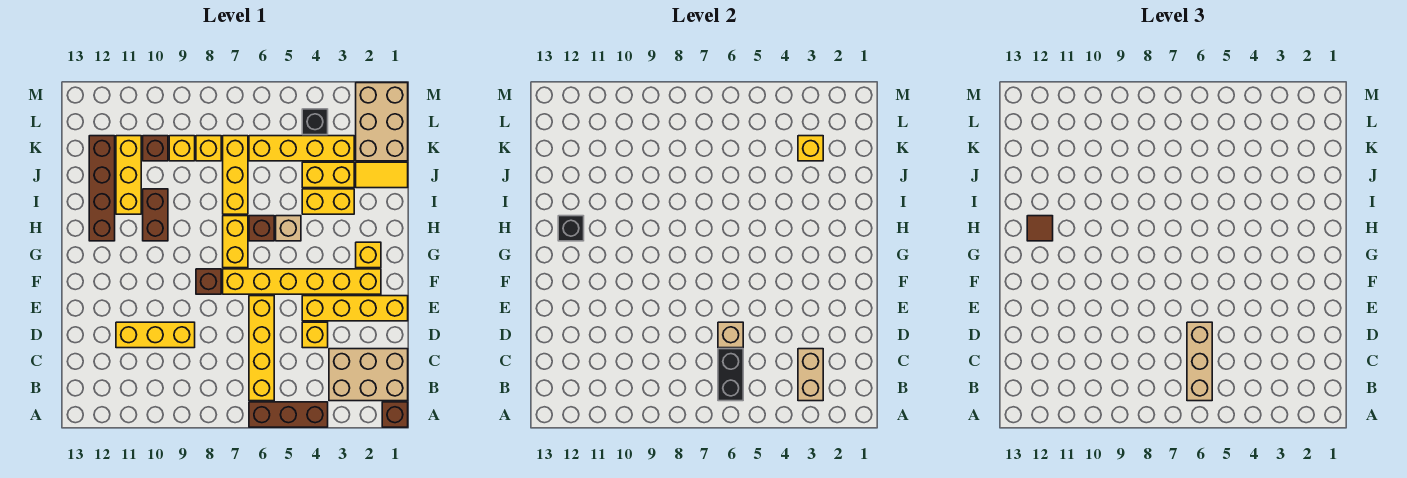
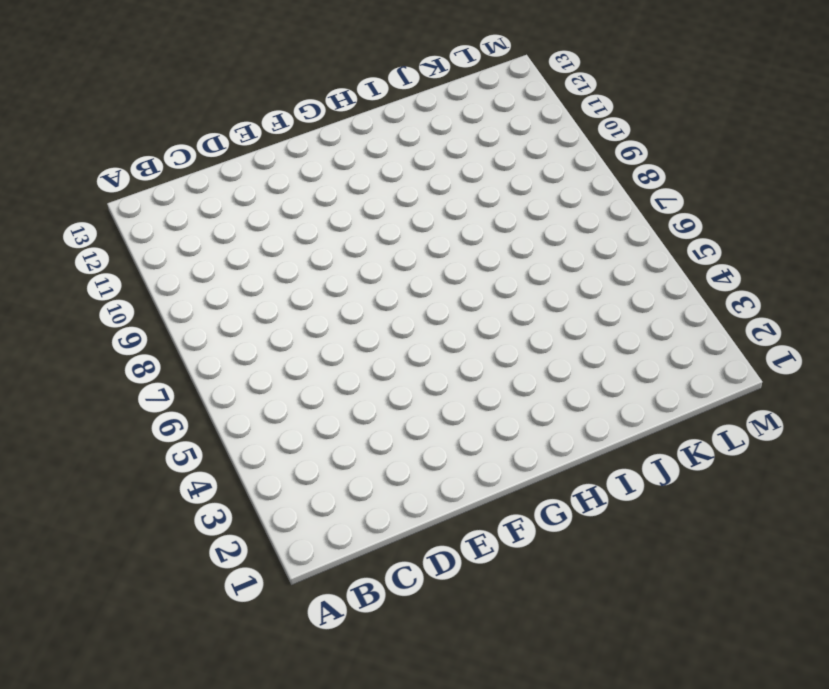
none -> brown brick A1 level 1
none -> brown brick A4:A6 level 1
none -> tan brick B1:C3 level 1
none -> yellow brick B6:E6 level 1

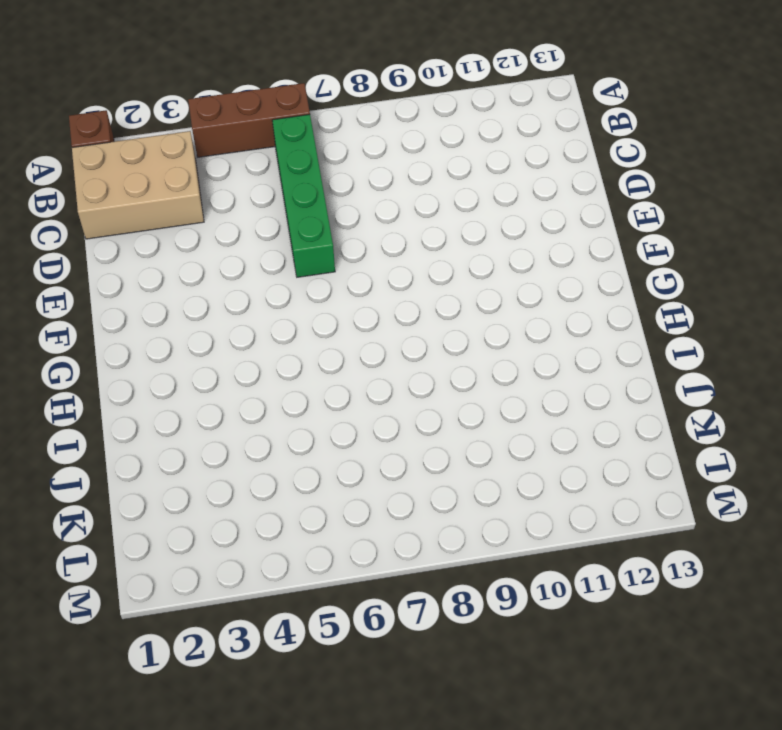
green brick B6:E6 level 1 -> yellow brick B6:E6 level 1
none -> yellow brick D4 level 1
none -> yellow brick D9:D11 level 1
none -> yellow brick E1:E4 level 1
none -> yellow brick F2:F7 level 1

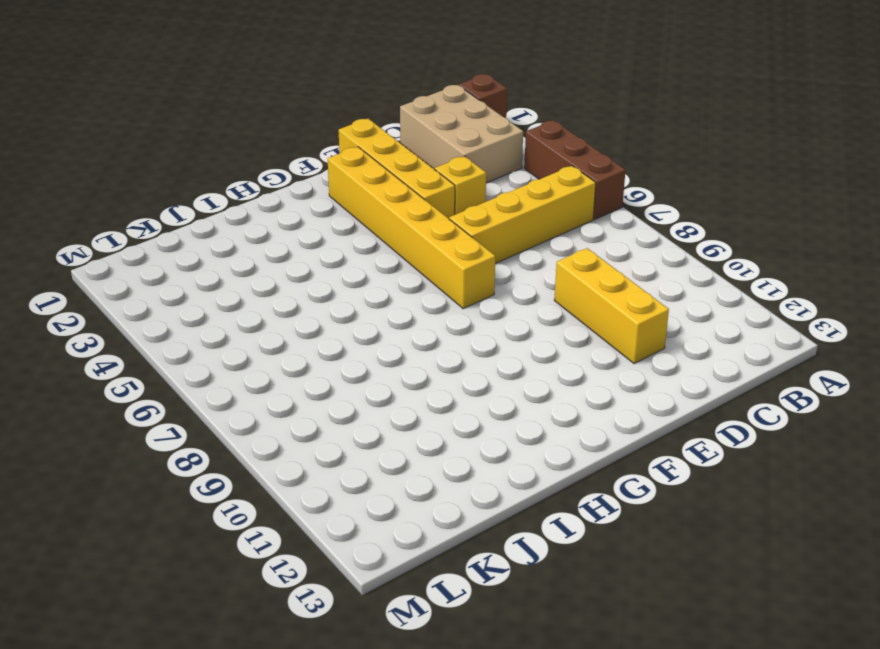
none -> brown brick F8 level 1
none -> yellow brick G2 level 1
none -> yellow brick G7:H7 level 1
none -> tan brick H5 level 1

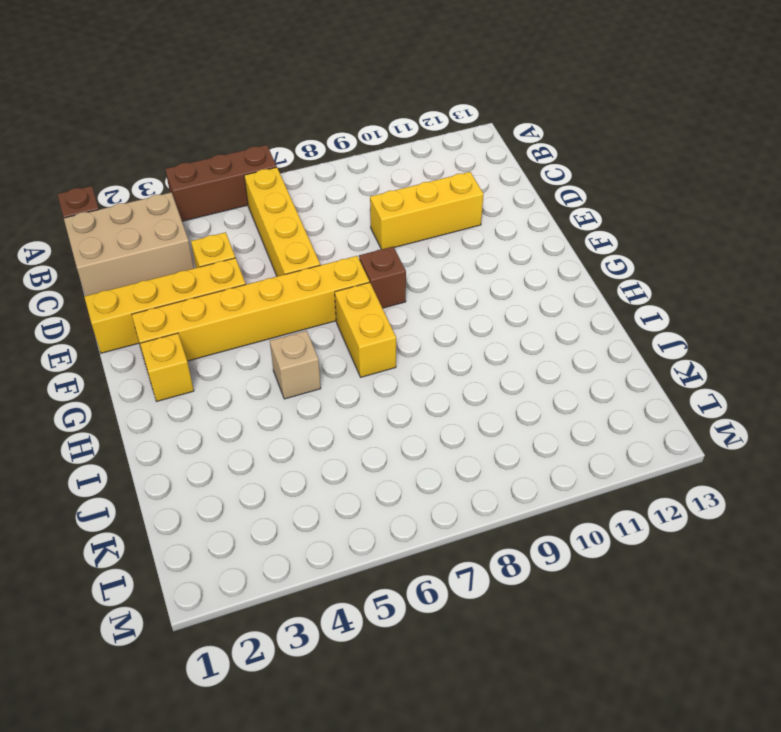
none -> brown brick H6 level 1
none -> brown brick H10:I10 level 1
none -> brown brick H12:K12 level 1
none -> yellow brick I3:I4 level 1

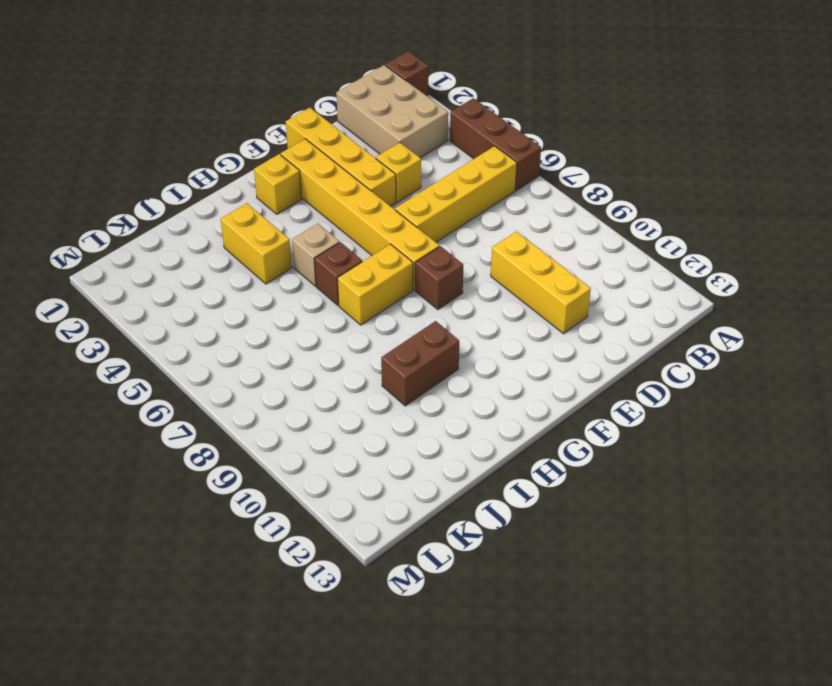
none -> brown brick H12:K12 level 1
none -> yellow brick I7:K7 level 1
none -> yellow brick I11:K11 level 1
none -> yellow tile J1:J2 level 1

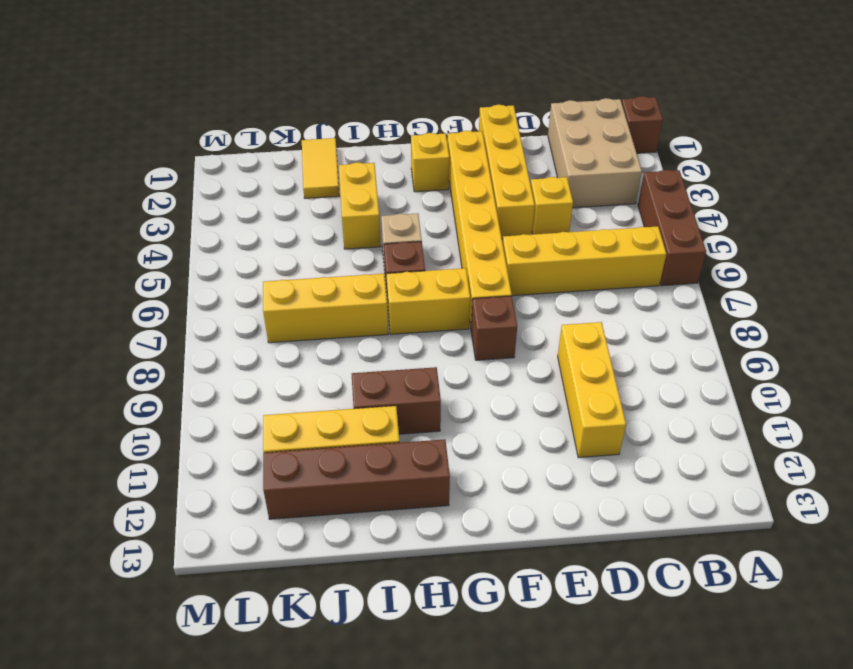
none -> yellow brick J3:J4 level 1
none -> tan brick K1:M2 level 1
none -> yellow brick K3:K6 level 1
none -> yellow brick K8 level 1

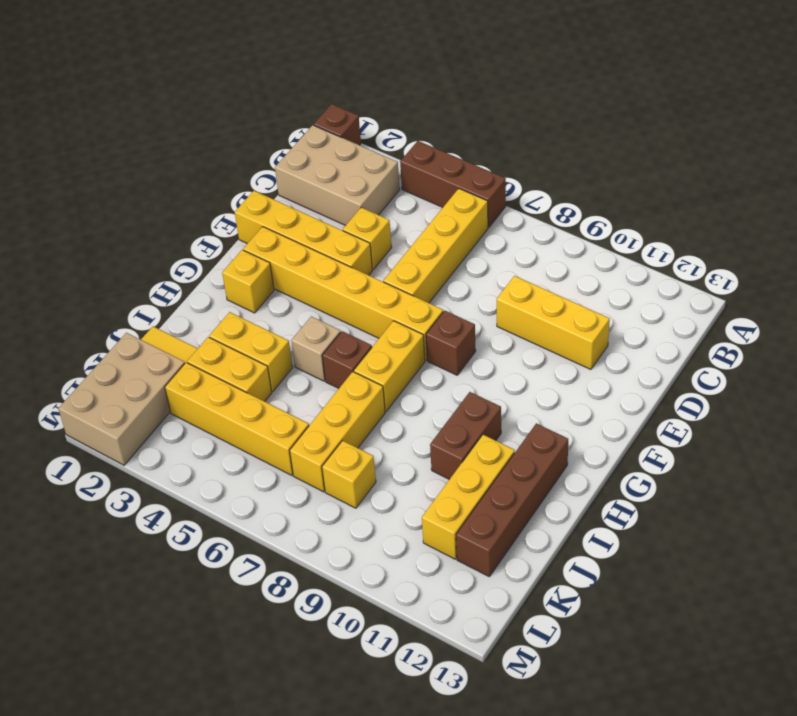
none -> yellow brick K9 level 1
none -> brown brick K10 level 1
none -> black brick L4 level 1
none -> tan brick B3:C3 level 2

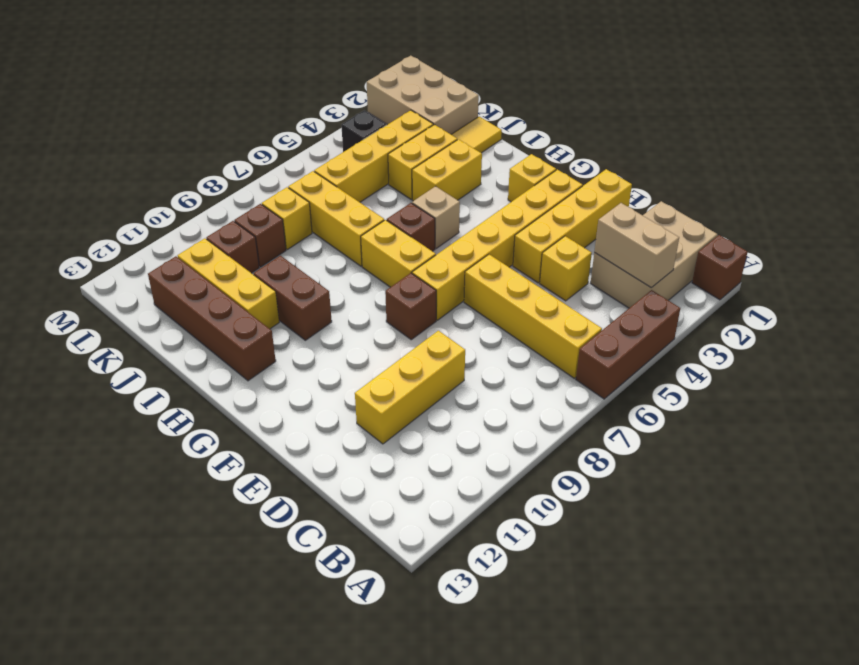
brown brick K9 level 1 -> yellow brick K9 level 1
none -> black brick B6:C6 level 2
none -> tan brick D6 level 2
none -> black brick H12 level 2
none -> yellow brick K3 level 2

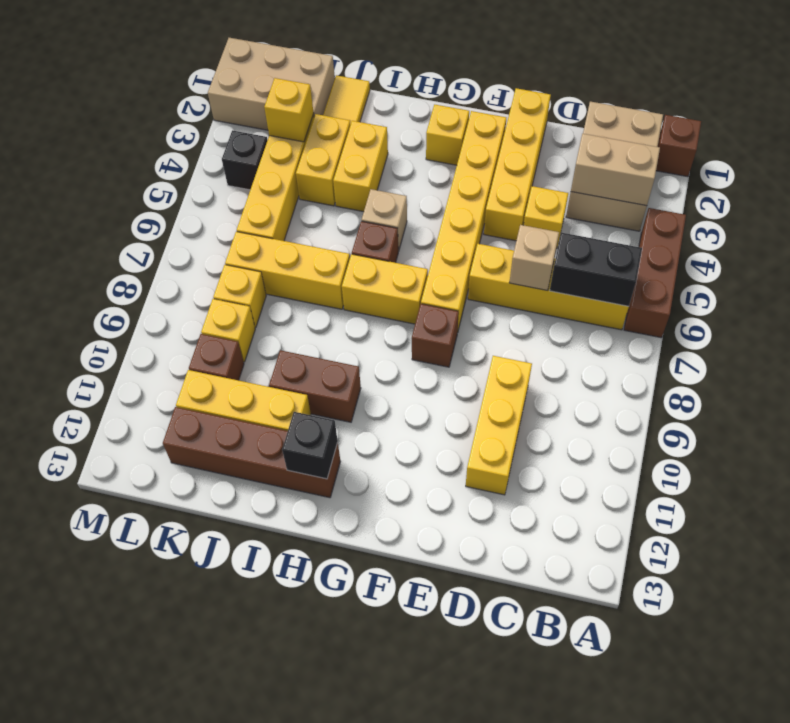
none -> tan brick B6:D6 level 3
none -> brown tile H12 level 3

